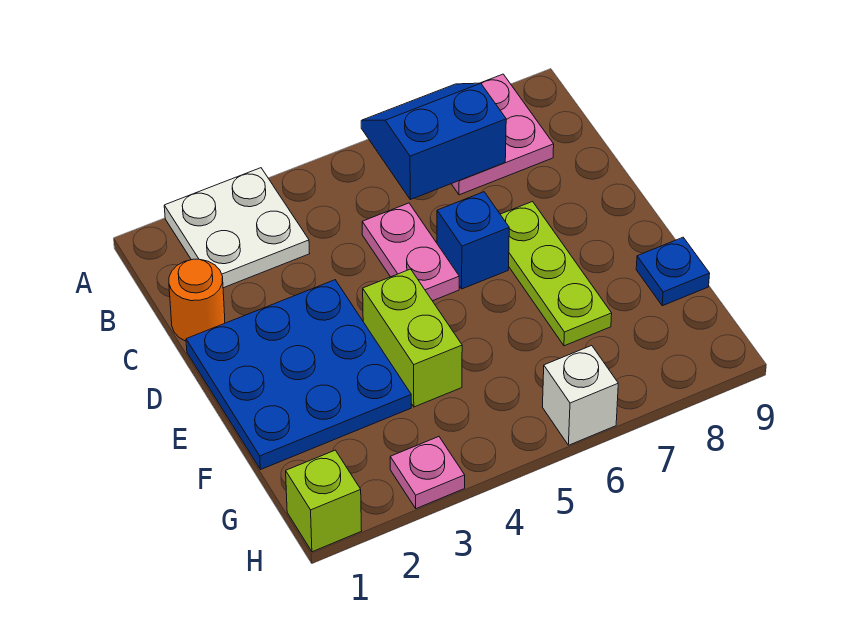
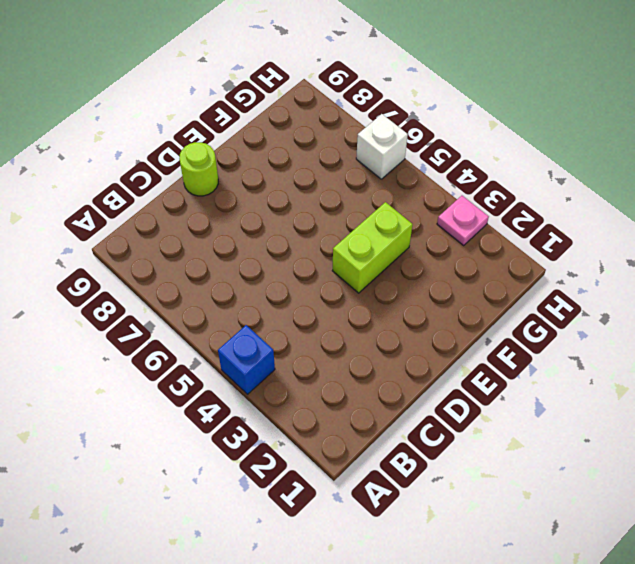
blue brick A4 level 1 -> blue brick D6 level 1
lime round brick D9 level 1 -> none
none -> white plate A2:B3 level 1
none -> pink plate A7:B8 level 1
none -> orange round brick C1 level 1

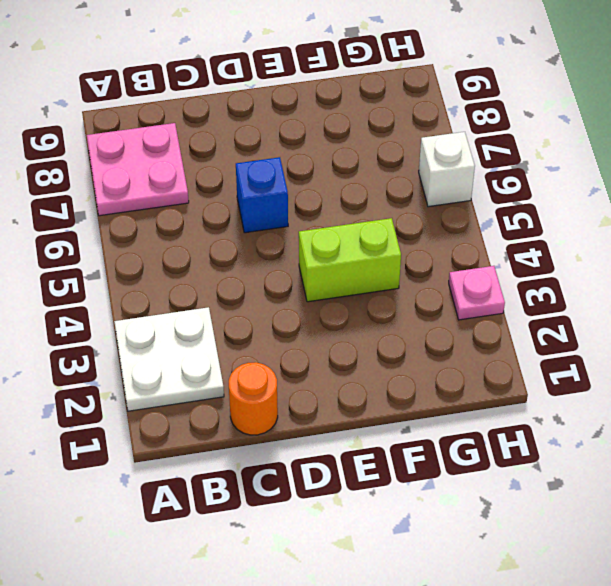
none -> pink plate C5:D5 level 1
none -> blue plate D1:F3 level 1
none -> lime plate D7:F7 level 1

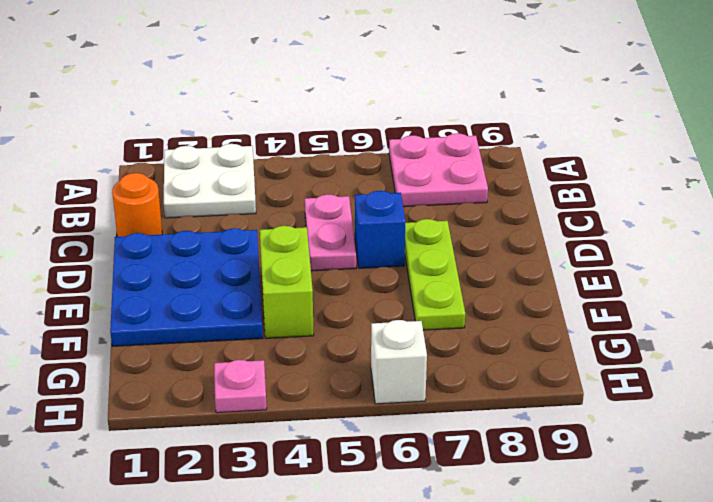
none -> blue plate F9 level 1
none -> lime brick H1 level 1
none -> blue slope A6:B7 level 2 top B

